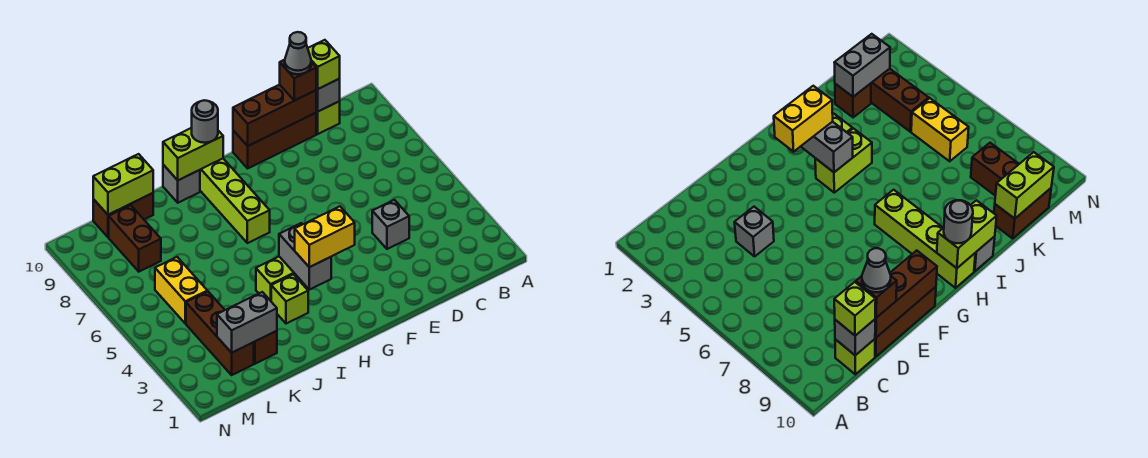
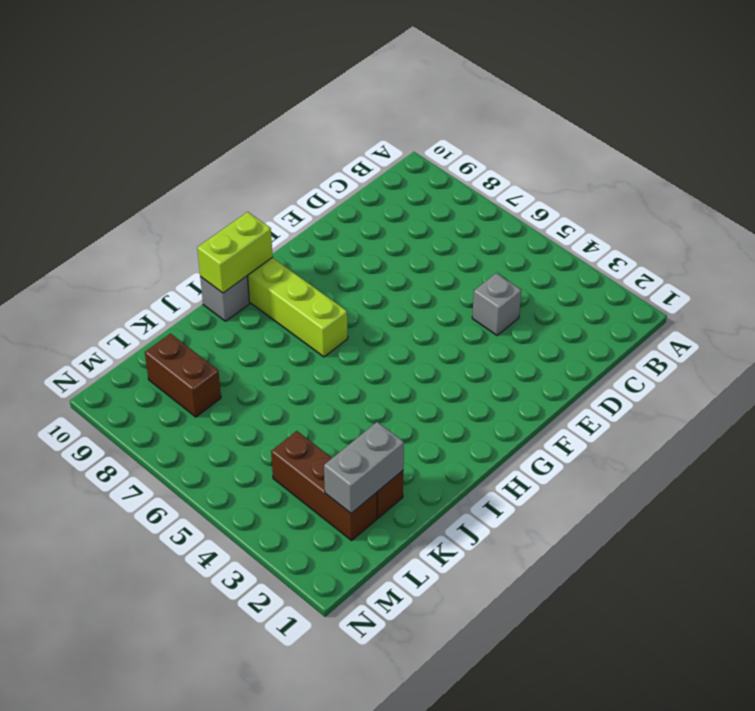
none -> lime brick C10 level 1
none -> brown brick D10:F10 level 1
none -> lime brick H4:I4 level 1

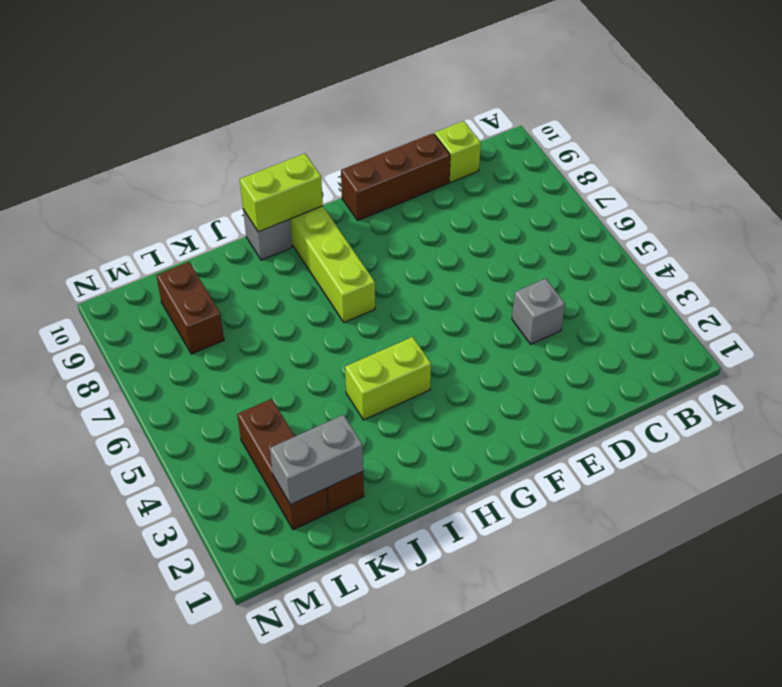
none -> lime brick I3 level 1
none -> brown brick K10:L10 level 1
none -> yellow brick L5:L6 level 1

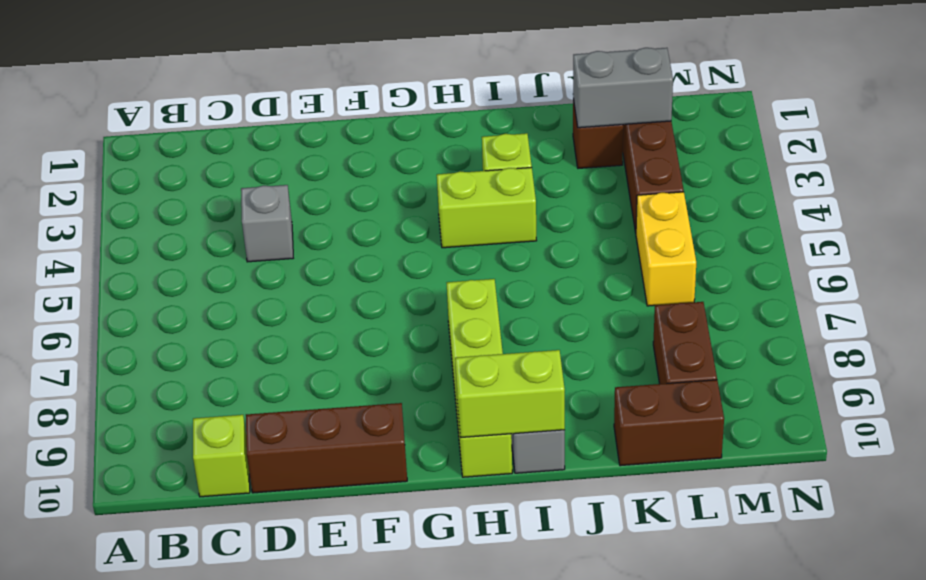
none -> grey brick C10 level 2
none -> brown brick D10:F10 level 2
none -> grey brick H3:H4 level 2

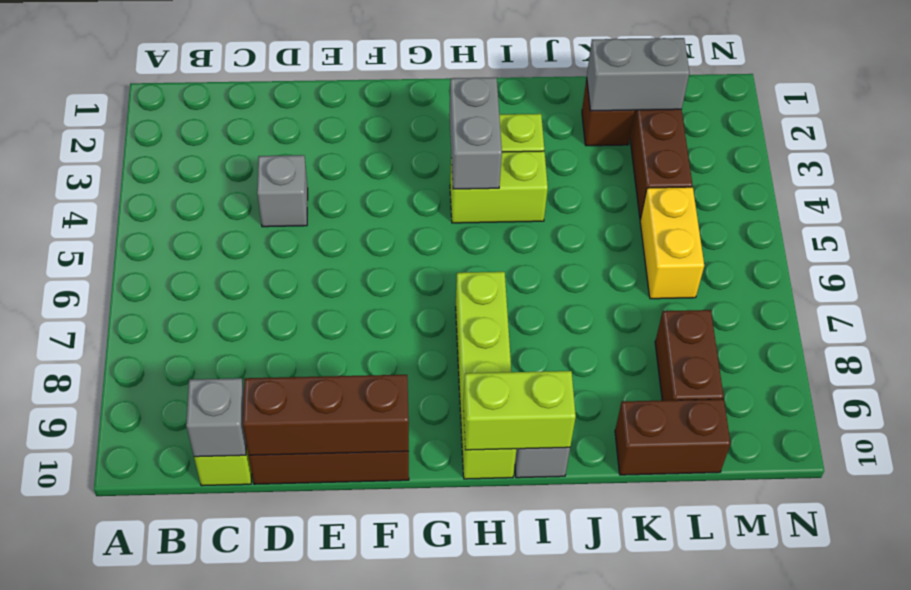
none -> lime brick K10:L10 level 2
none -> lime brick C10 level 3
none -> brown brick D10 level 3

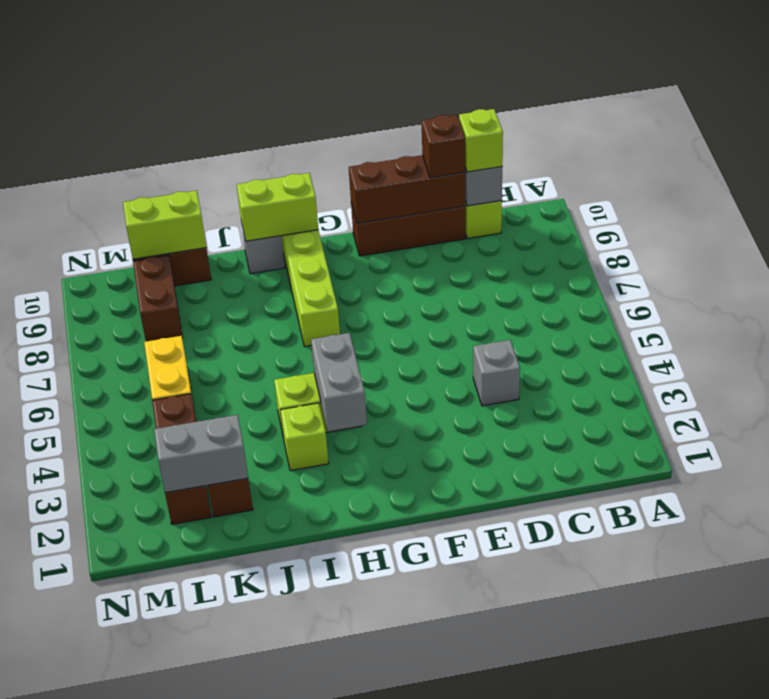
none -> yellow brick G3:H3 level 3
none -> grey round brick H10 level 3
none -> grey cone D10 level 4

